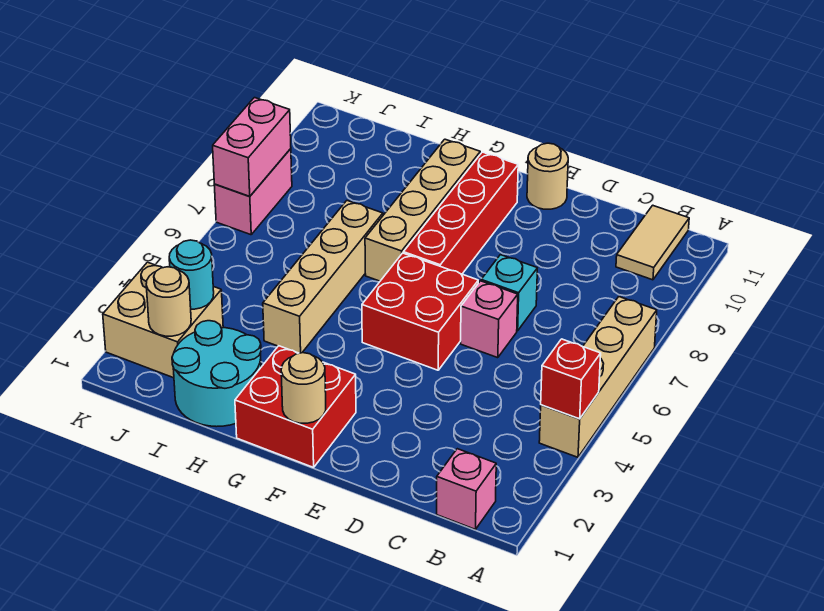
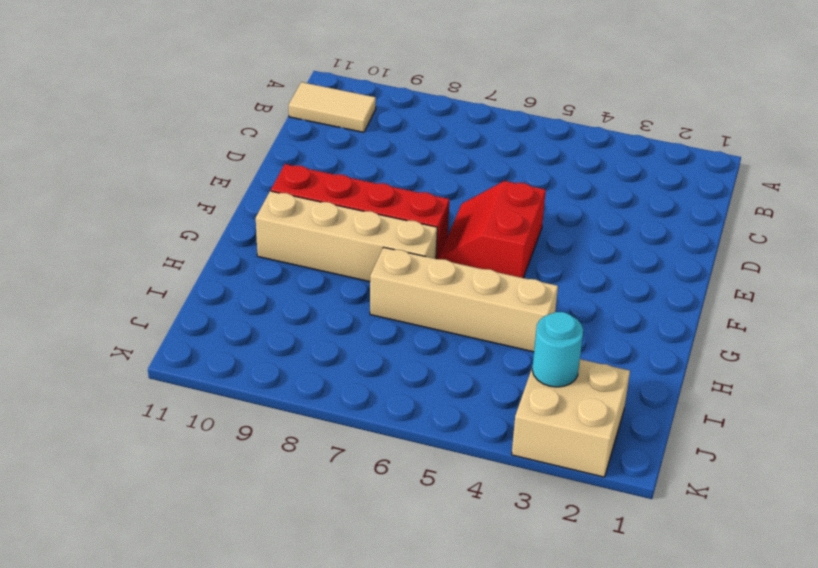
red slope E5:F6 level 1 top 5 -> red brick E5:F6 level 1
none -> tan brick A4:A7 level 1
none -> pink brick B1 level 1
none -> pink brick D6 level 1

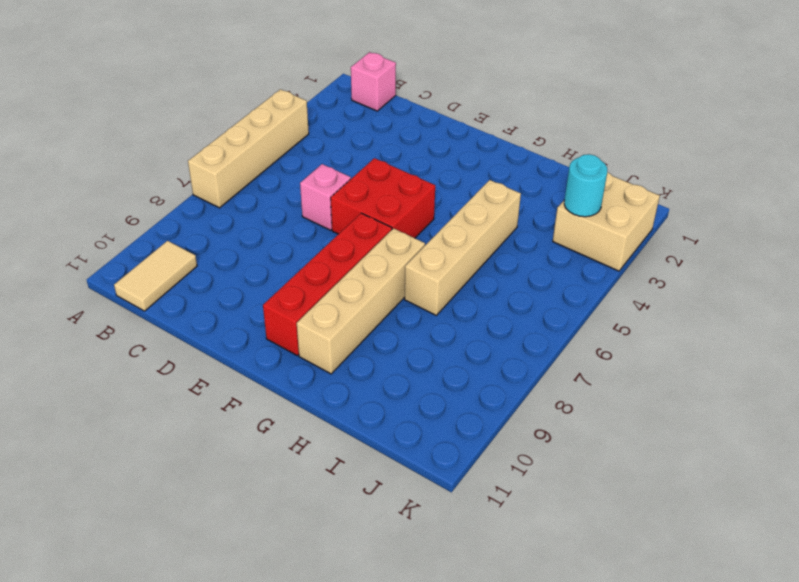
none -> cyan brick D7 level 1
none -> tan round brick E11 level 1
none -> red brick F1:G2 level 1

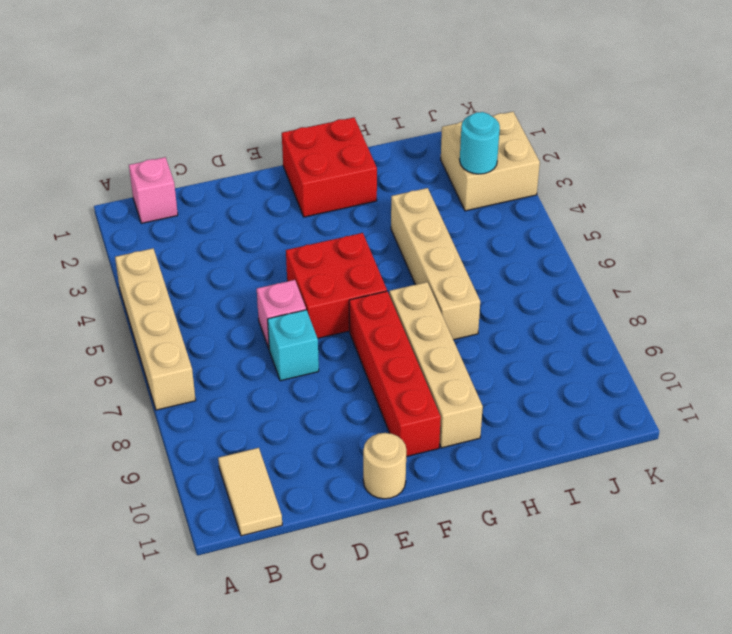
none -> cyan round brick H1:I2 level 1
none -> pink brick K7:K8 level 1
none -> red brick A4 level 2

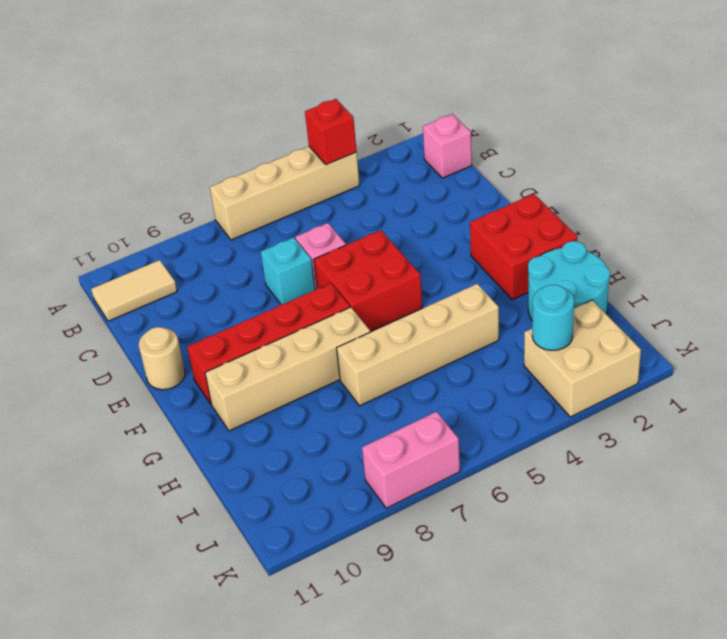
none -> tan round brick F1 level 2
none -> tan round brick J2 level 2
none -> pink brick K7:K8 level 2

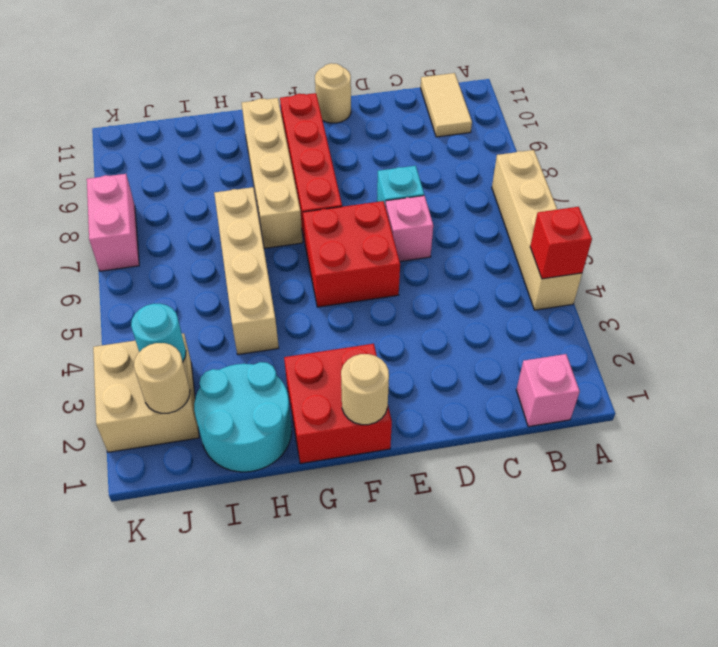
none -> pink brick K7:K8 level 2

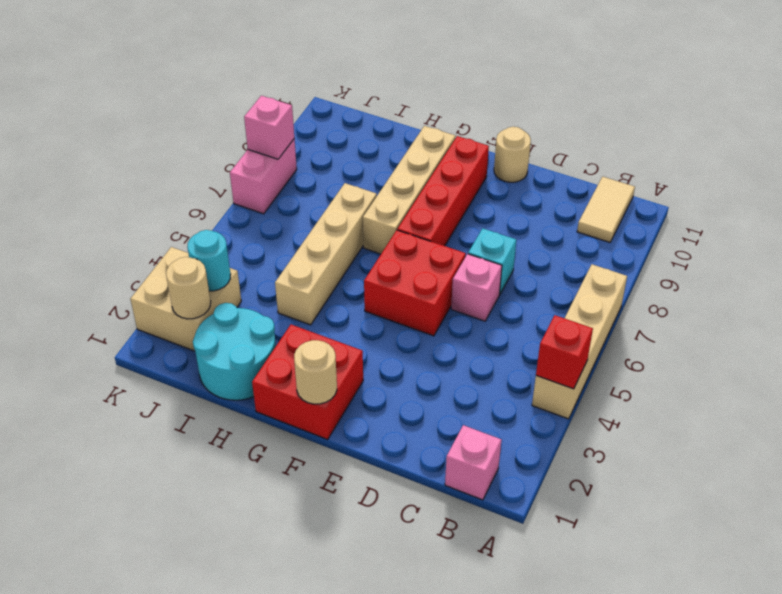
pink brick K8 level 2 -> pink brick K7:K8 level 2

